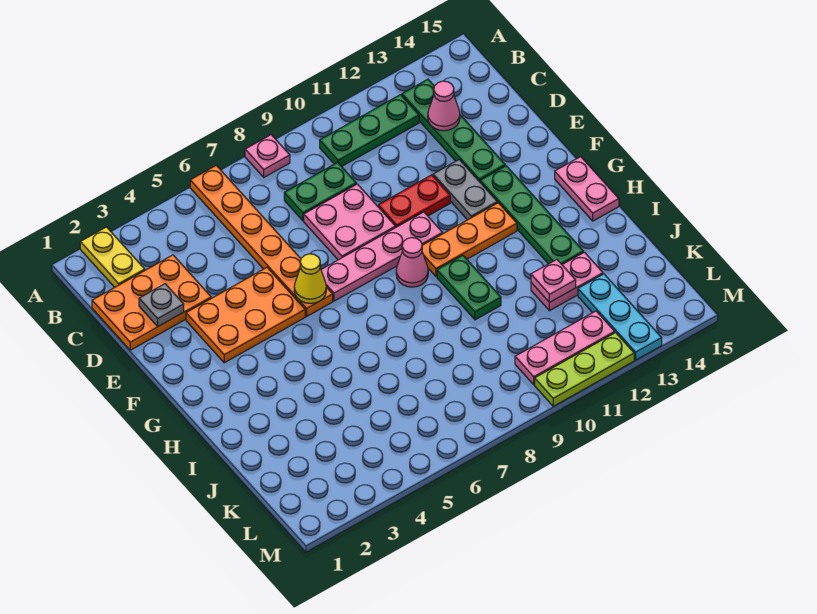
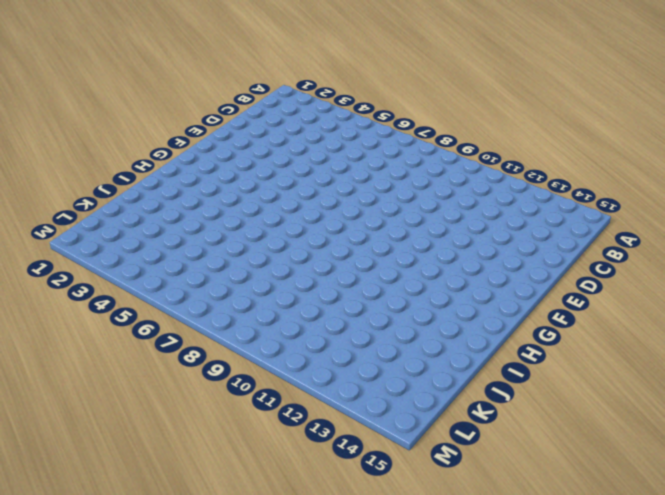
none -> yellow plate A2:B2 level 1
none -> orange plate A6:F6 level 1
none -> pink plate A8 level 1

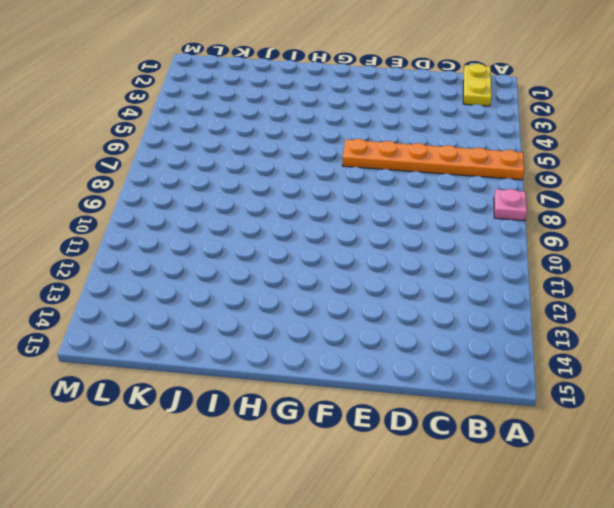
yellow plate B1:B2 level 1 -> yellow plate A2:B2 level 1
none -> green plate B10:B12 level 1
none -> green plate B13:E13 level 1
none -> orange plate C1:D3 level 1

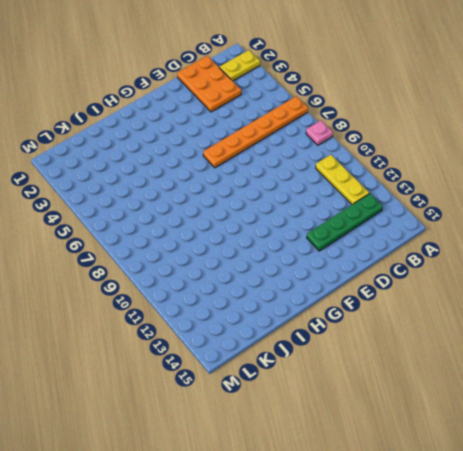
yellow plate B10:B12 level 1 -> green plate B10:B12 level 1
none -> green plate C8:C9 level 1
none -> pink plate D8:E9 level 1
none -> orange plate E3:F5 level 1

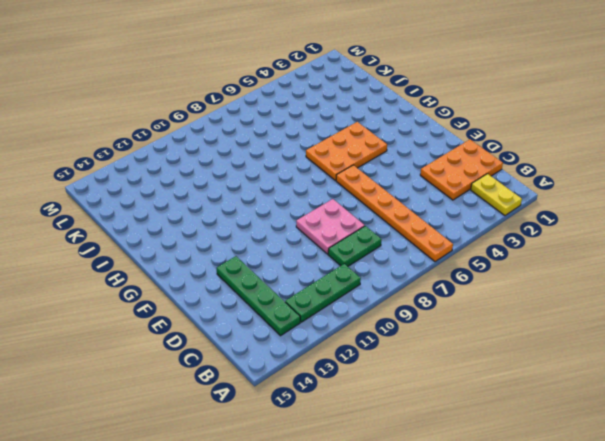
orange plate G4:H6 level 1 -> orange plate E3:F5 level 1
none -> pink plate A8 level 1
none -> red plate E10:E11 level 1
none -> grey plate E12:F12 level 1

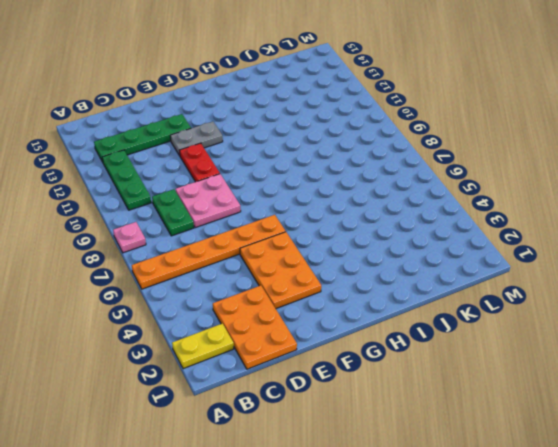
none -> pink plate F7:F10 level 1
none -> green plate F13:I13 level 1
none -> pink cone G9 level 1

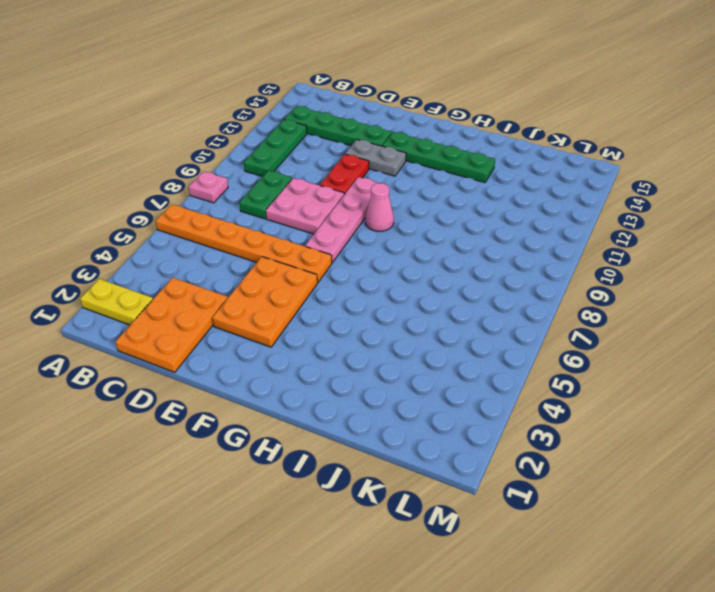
none -> orange plate G10:G12 level 1
none -> pink plate G15:H15 level 1
none -> green plate H10:I10 level 1

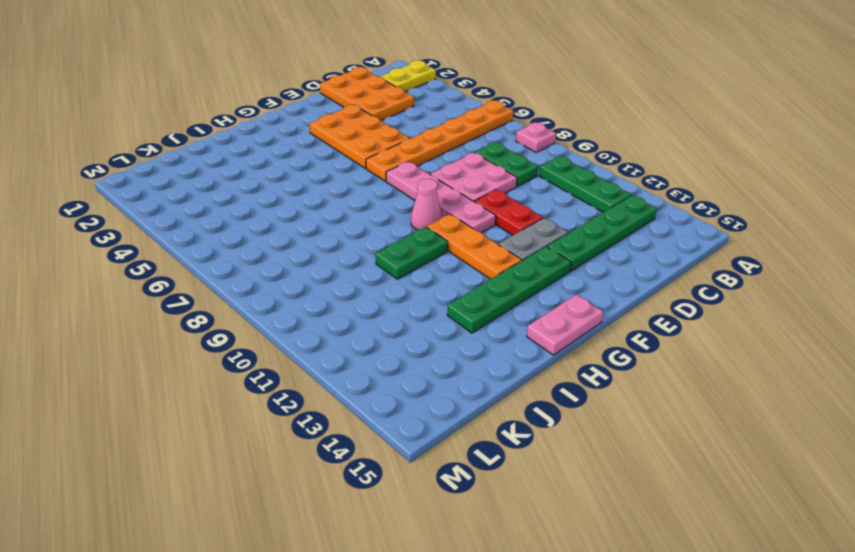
none -> pink plate J12:J13 level 1
none -> cyan plate K13:M13 level 1
none -> pink plate L10:L12 level 1

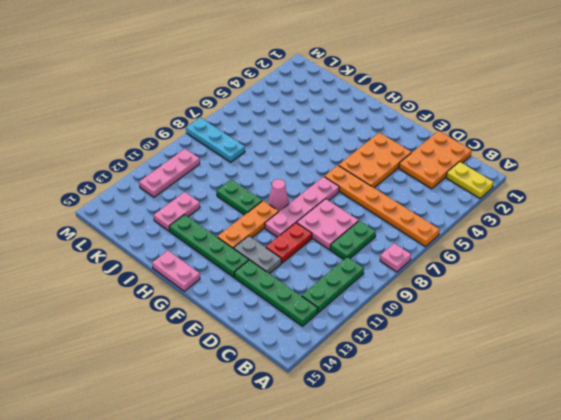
cyan plate K8:M8 level 1 -> cyan plate K13:M13 level 1
none -> lime plate M10:M12 level 1
none -> pink cone C13 level 2
none -> grey plate D2 level 2

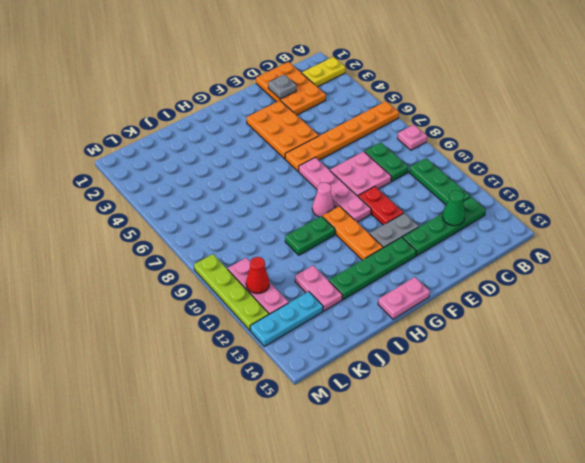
green cone C13 level 2 -> pink cone C13 level 2
red cone L11 level 2 -> none
lime plate M9:M12 level 1 -> lime plate M10:M12 level 1
none -> yellow cone F6 level 2
none -> pink plate J12 level 2

